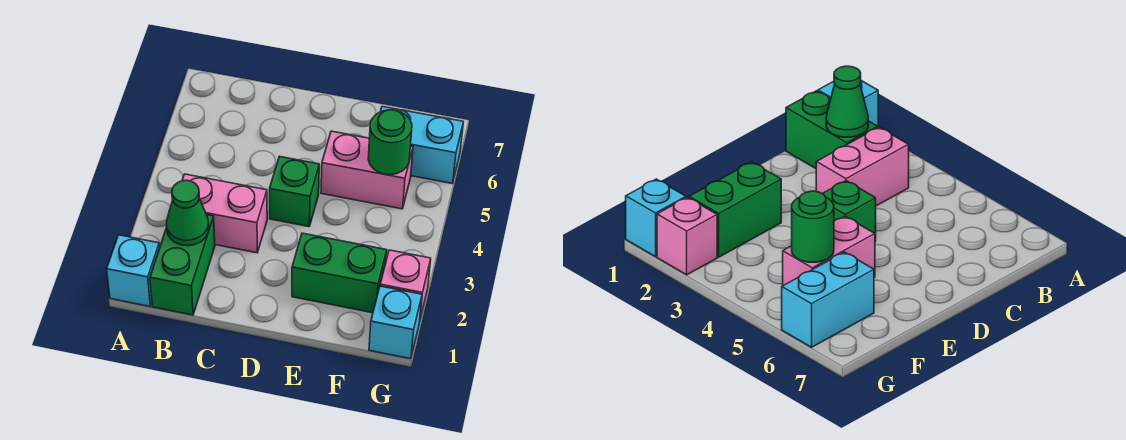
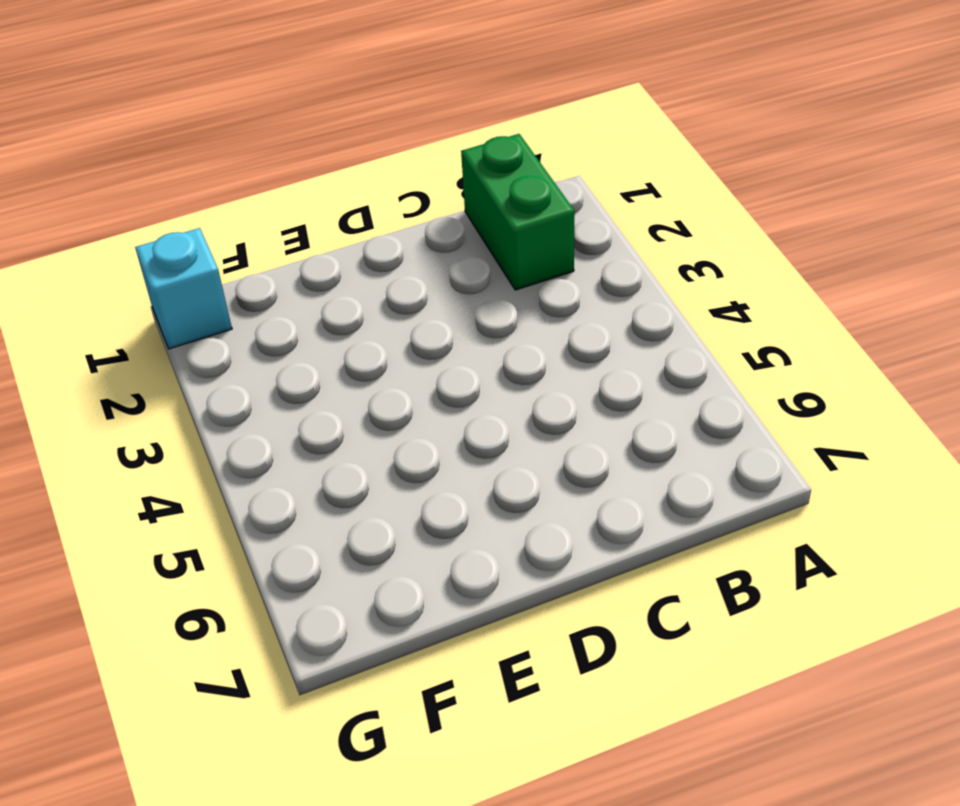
none -> cyan brick A1 level 1
none -> pink brick B3:C3 level 1

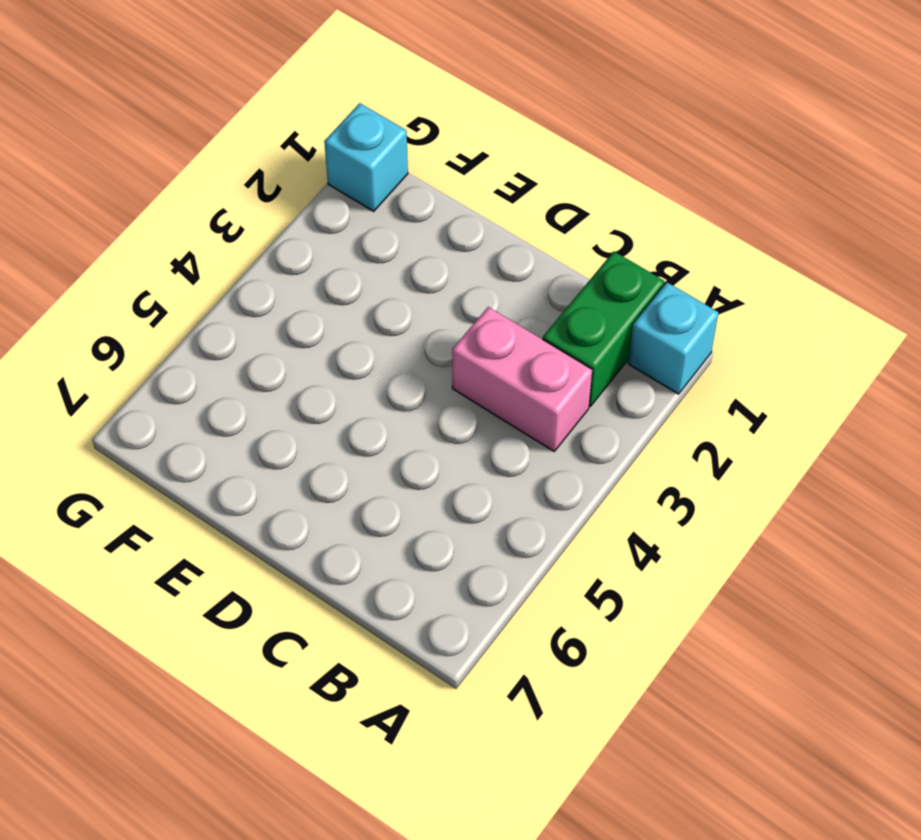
none -> green brick D4 level 1
none -> green brick E2:F2 level 1

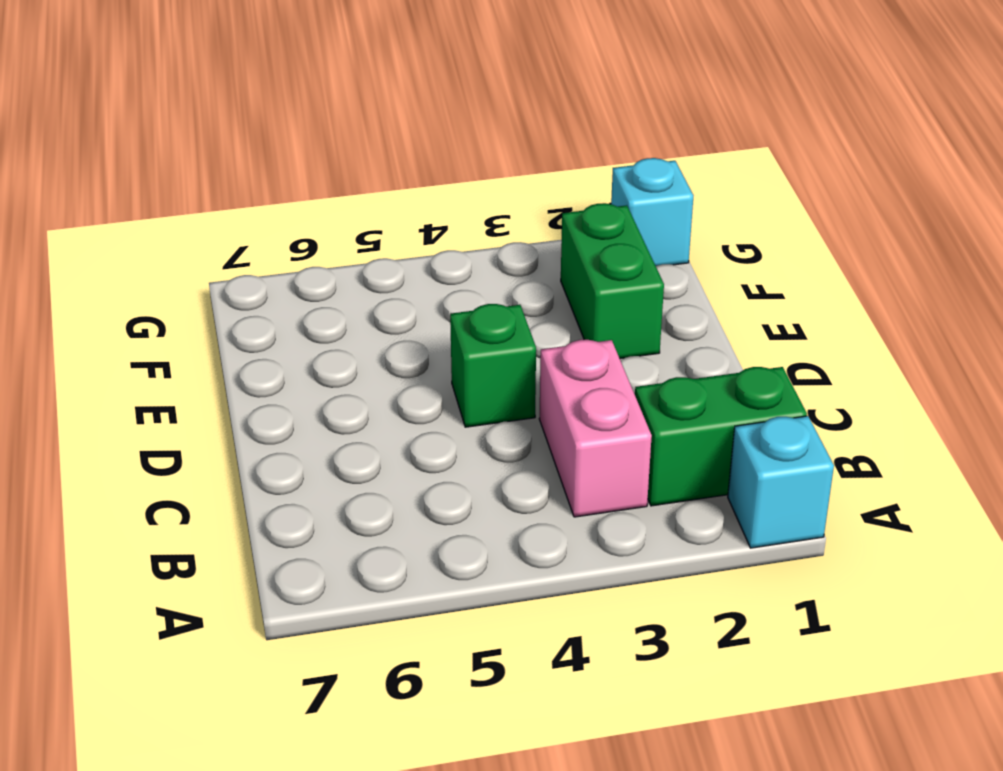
none -> pink brick E5:F5 level 1
none -> cyan brick F6:G6 level 1

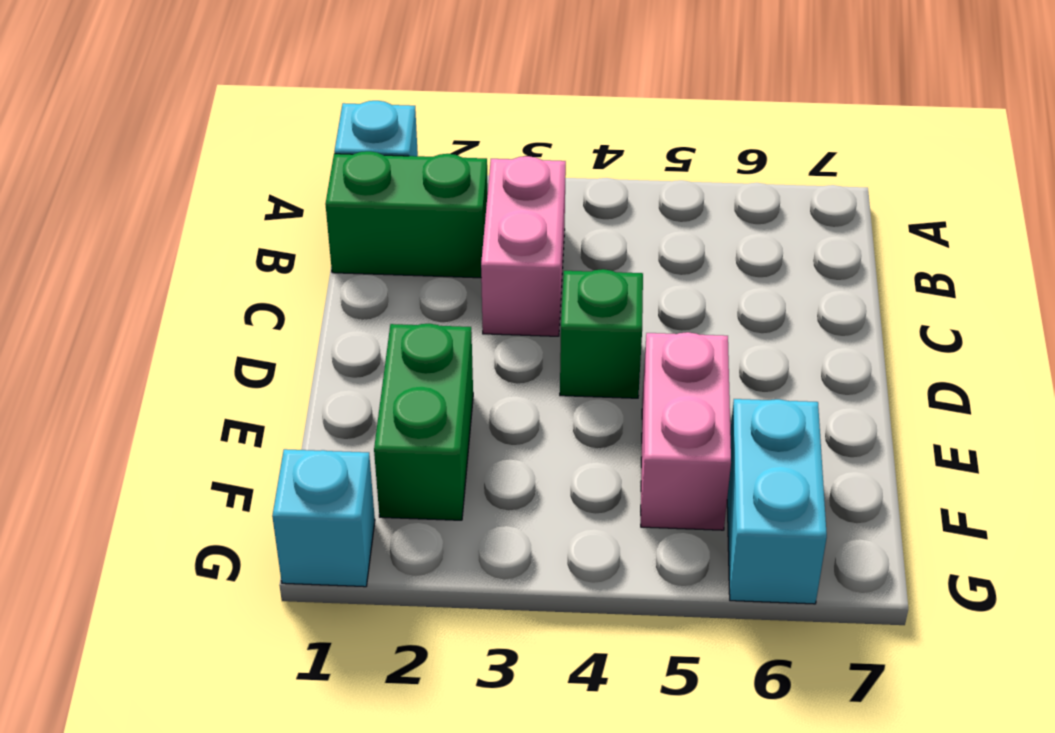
none -> pink brick G2 level 1
none -> green cone B2 level 2

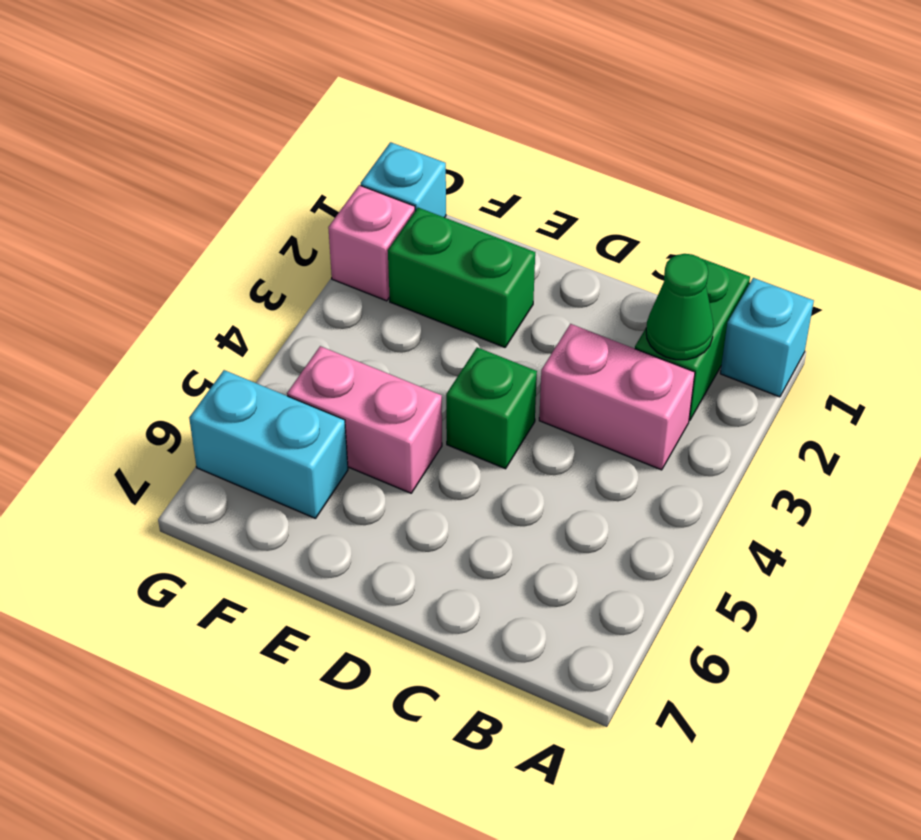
none -> green round brick F5 level 2

